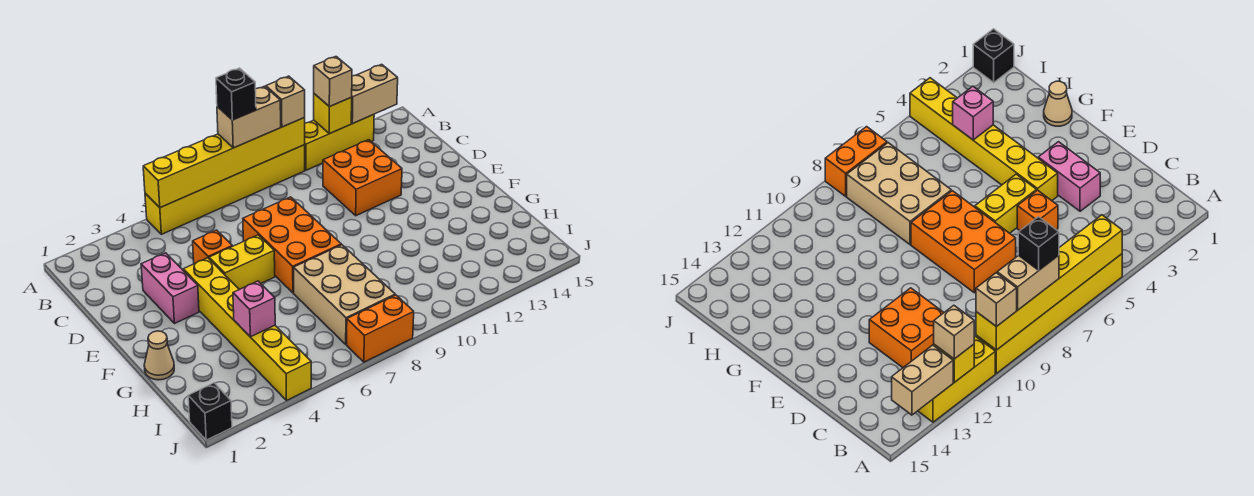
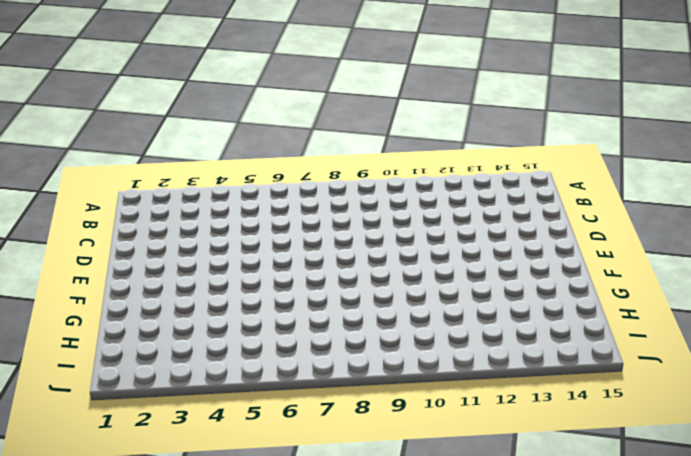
none -> yellow brick A5:A10 level 1
none -> yellow brick A11:A13 level 1
none -> orange brick C11:D12 level 1

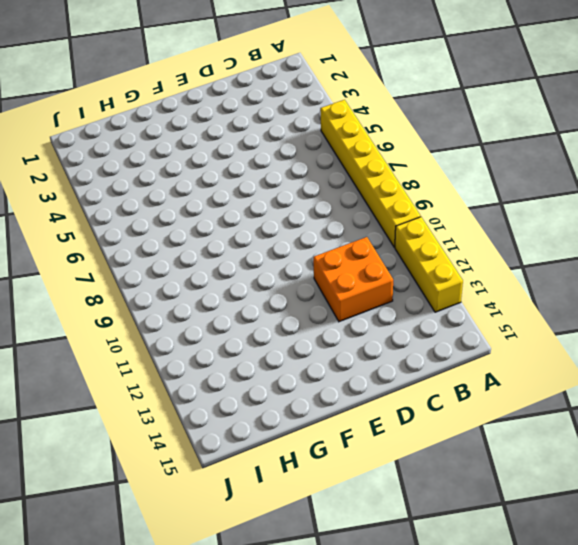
none -> pink brick D3:E3 level 1
none -> orange brick D5 level 1
none -> orange brick D7:F8 level 1

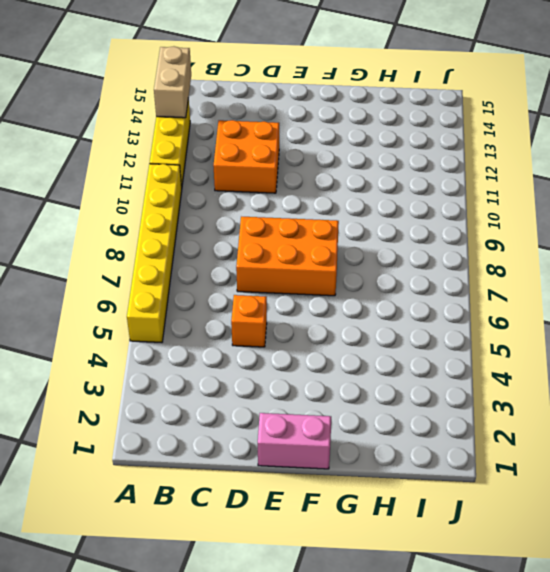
pink brick E1:F1 level 1 -> pink brick D3:E3 level 1
none -> yellow brick E4:J4 level 1
none -> yellow brick E5:E6 level 1
none -> tan cone G1 level 1

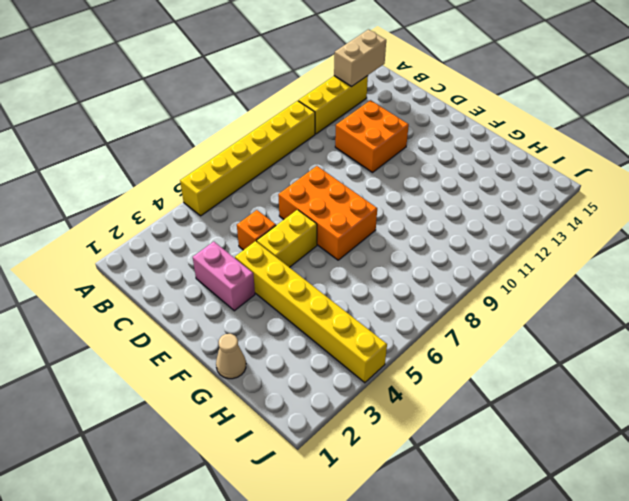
none -> tan brick G7:I8 level 1
none -> black brick J1 level 1
none -> orange brick J7:J8 level 1

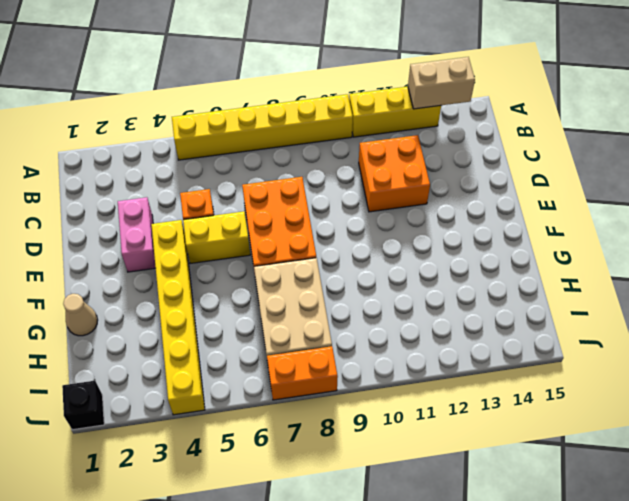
none -> yellow brick A5:A10 level 2
none -> yellow brick A12 level 2
none -> pink brick H4 level 2

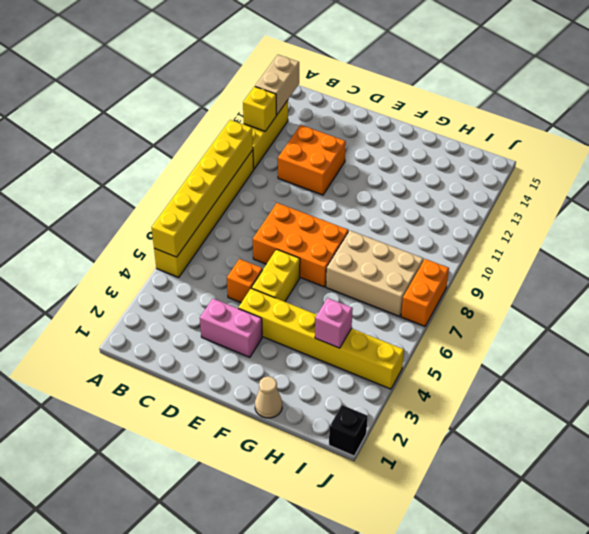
none -> tan brick A8:A9 level 3
none -> tan brick A10 level 3
none -> tan brick A12 level 3

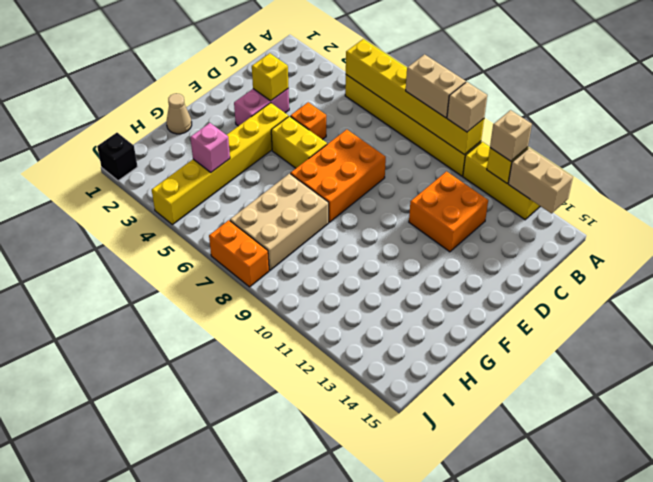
yellow brick D3 level 2 -> none
none -> black brick A8 level 4

